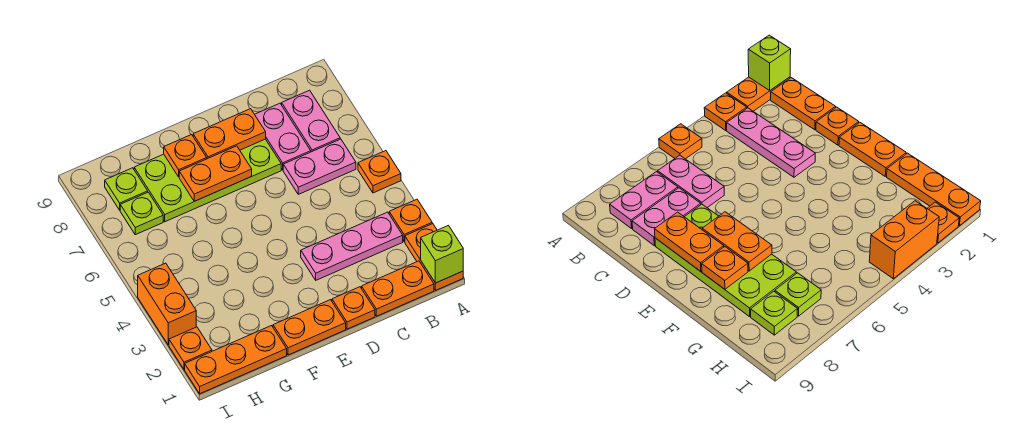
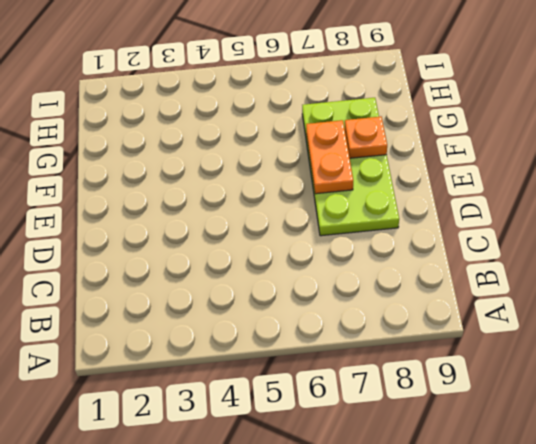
none -> orange plate A1:A2 level 1
none -> orange plate A3 level 1
none -> orange plate A5 level 1

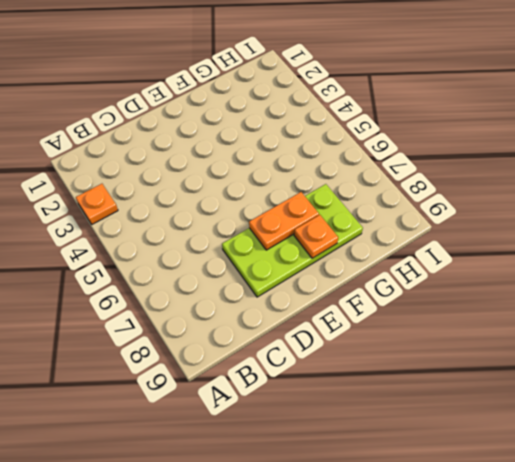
none -> orange plate A1:A2 level 1
none -> orange plate A5 level 1
none -> orange plate B1:C1 level 1

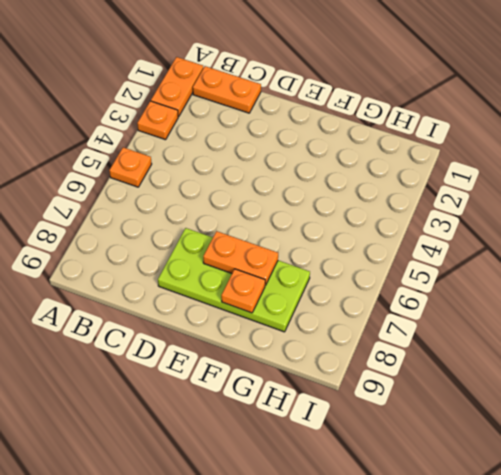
none -> pink plate B3:D3 level 1
none -> pink plate B6:C6 level 1
none -> pink plate B7:B8 level 1

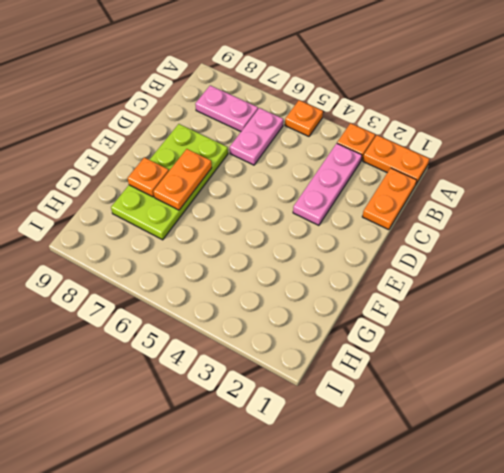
none -> pink plate C7:C8 level 1
none -> orange plate D1 level 1
none -> orange plate E1:F1 level 1

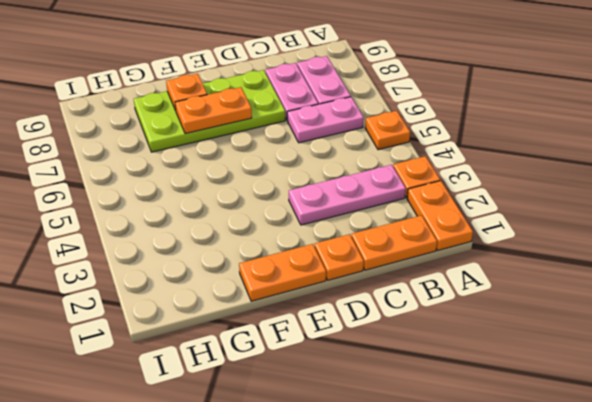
none -> orange plate G1:I1 level 1
none -> lime plate H7 level 1
none -> lime plate H8 level 1

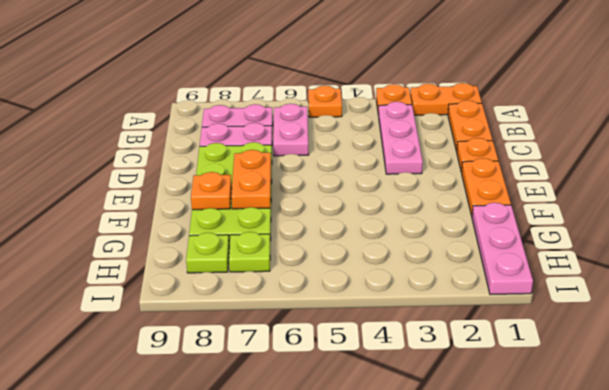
pink plate G1:I1 level 1 -> orange plate G1:I1 level 1
none -> orange plate I2 level 1
none -> orange brick I3:I4 level 1
none -> lime brick A1 level 2

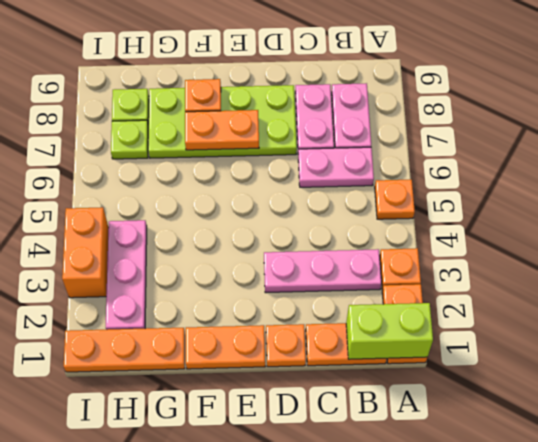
lime brick A1:B1 level 2 -> lime brick A1 level 2
pink plate H2:H4 level 1 -> none
none -> orange plate I2 level 1
none -> orange plate D8:E8 level 2

